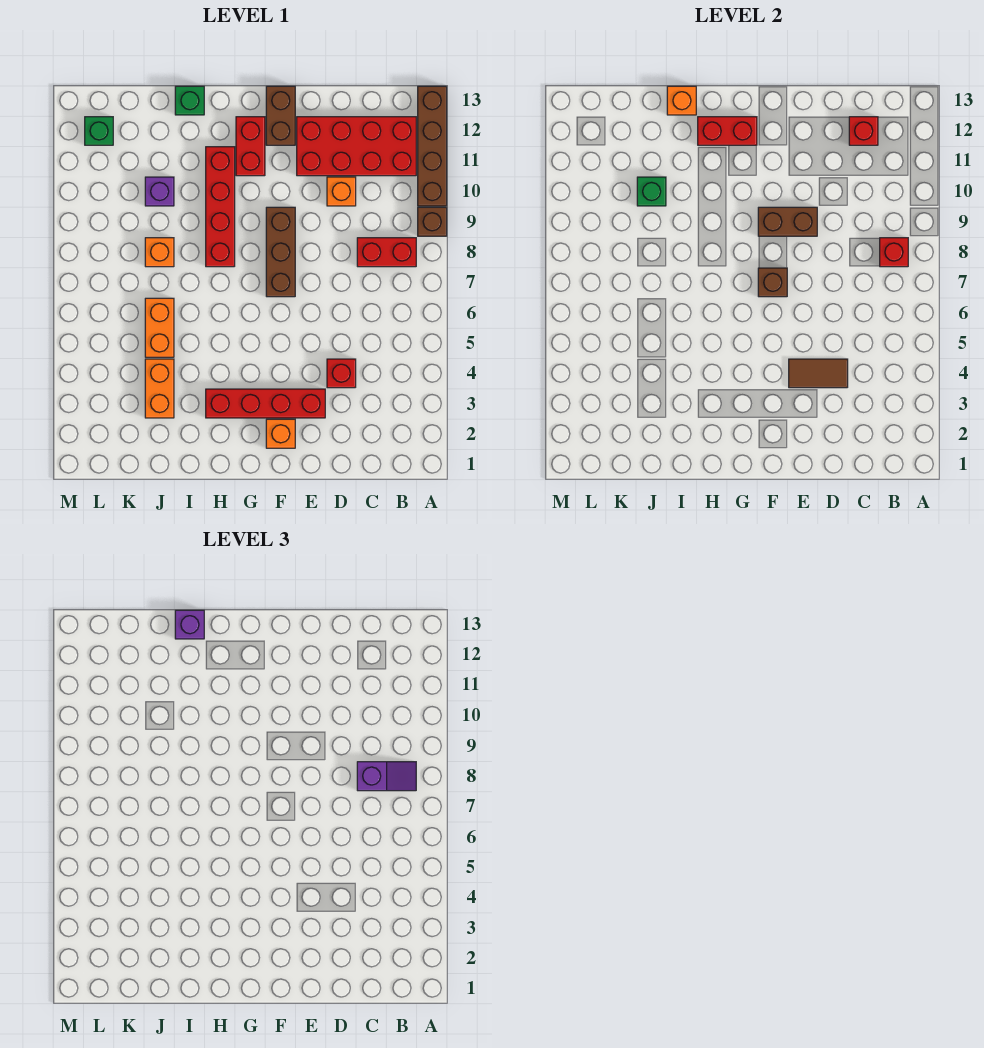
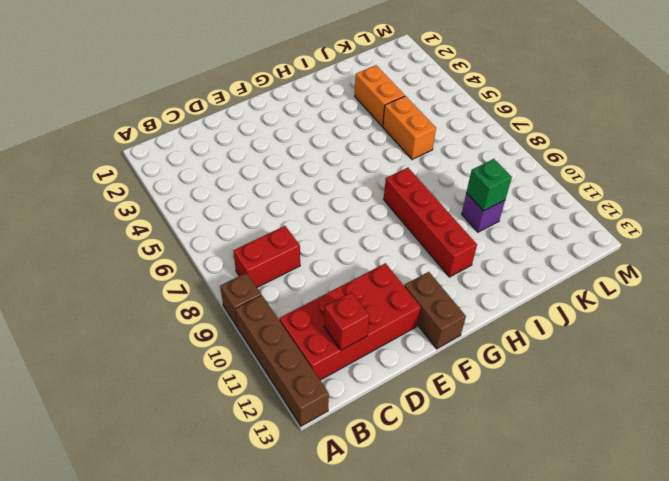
none -> red brick D4 level 1
none -> orange brick D10 level 1
none -> red brick E3:H3 level 1

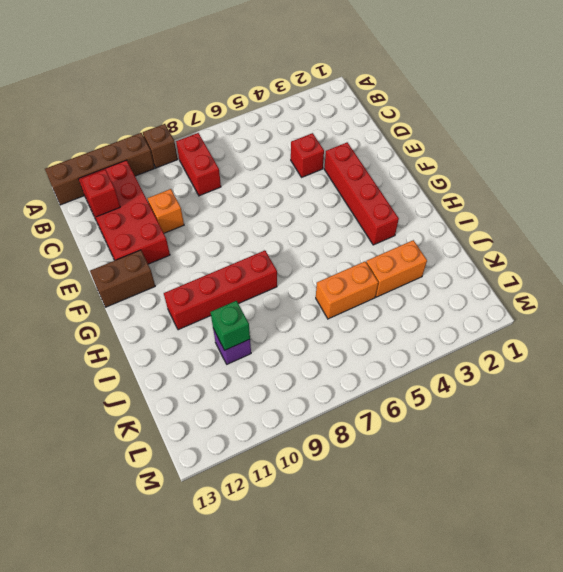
none -> orange brick F2 level 1
none -> brown brick F7:F9 level 1
none -> red brick G11:G12 level 1

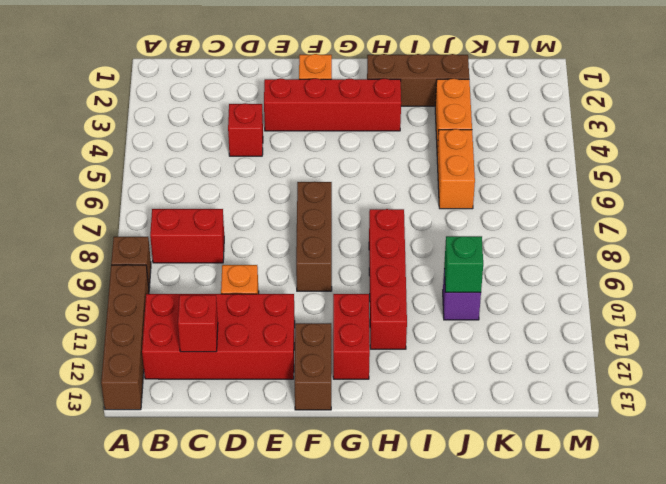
brown brick H2:J2 level 1 -> none
none -> green brick I13 level 1
none -> orange brick J8 level 1
none -> green brick L12 level 1

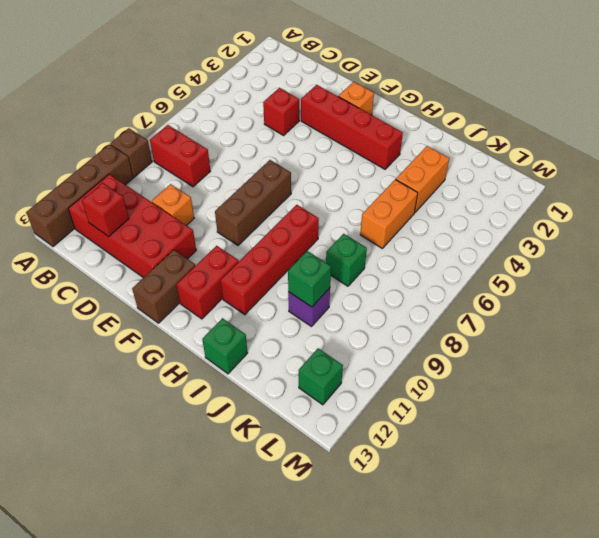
green brick J8 level 1 -> orange brick J8 level 1
none -> red brick B8 level 2
none -> brown tile D4:E4 level 2
none -> brown brick E9:F9 level 2

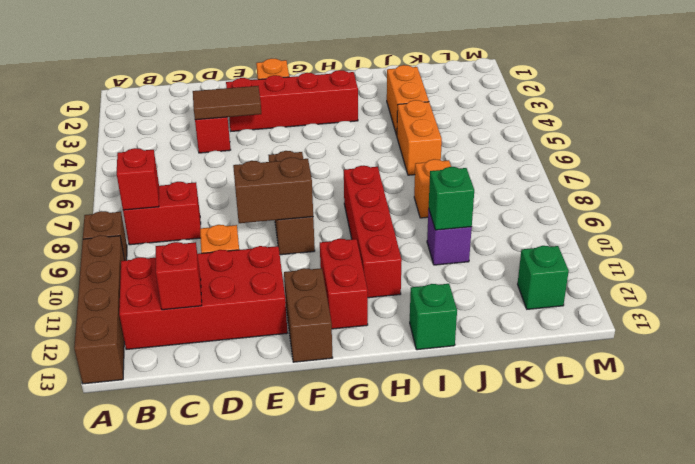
none -> brown brick F7 level 2
none -> red brick G12:H12 level 2
none -> orange brick I13 level 2

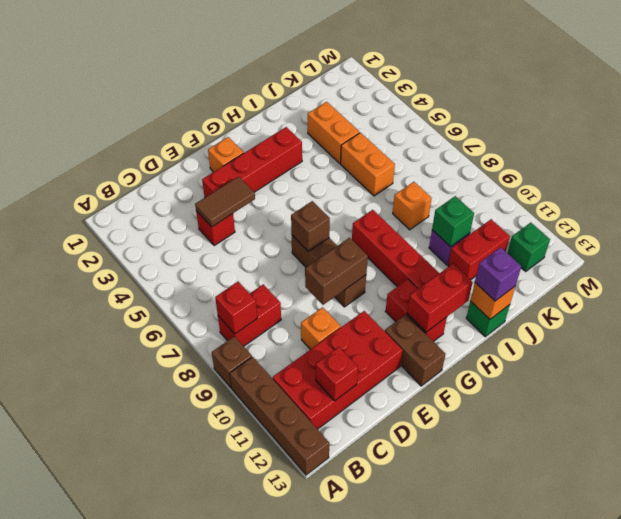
red brick J11:K11 level 1 -> none
none -> purple slope B8:C8 level 3 top C

